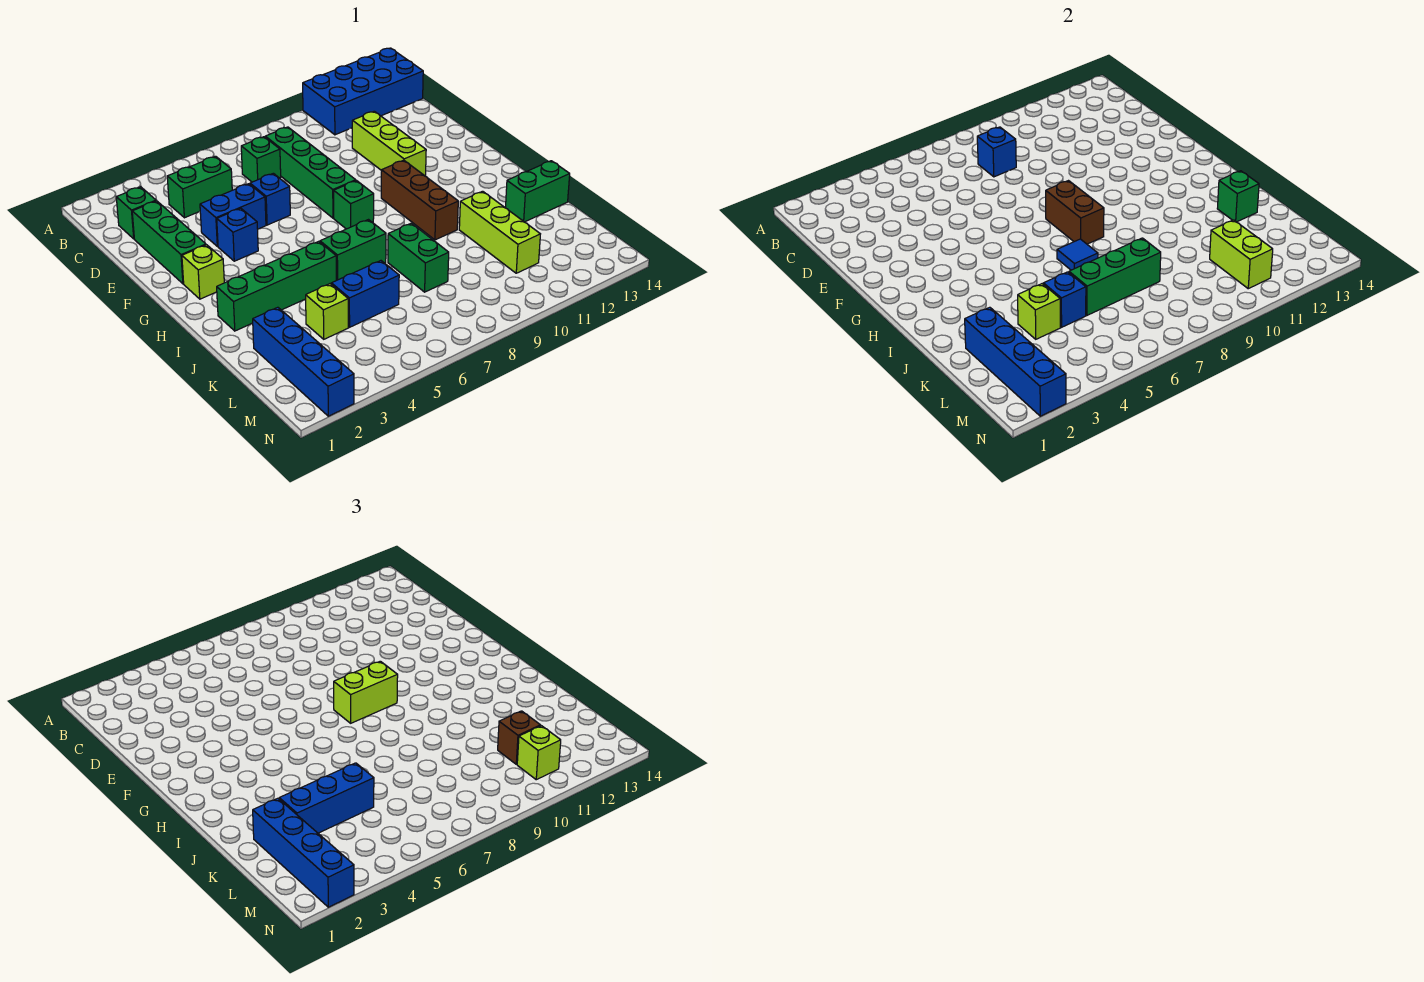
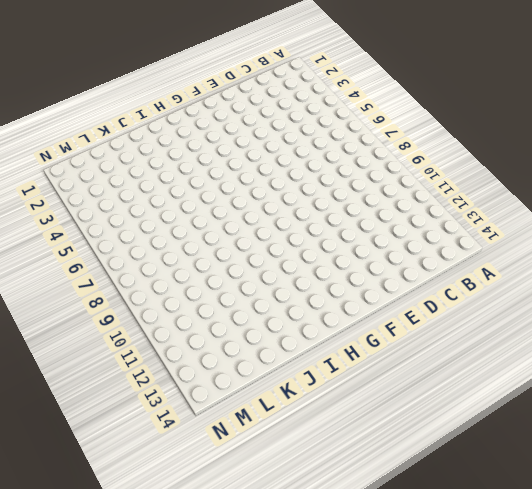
none -> blue brick A11:B14 level 1
none -> green brick C2 level 1
none -> green brick C4:C5 level 1
none -> green brick C7 level 1

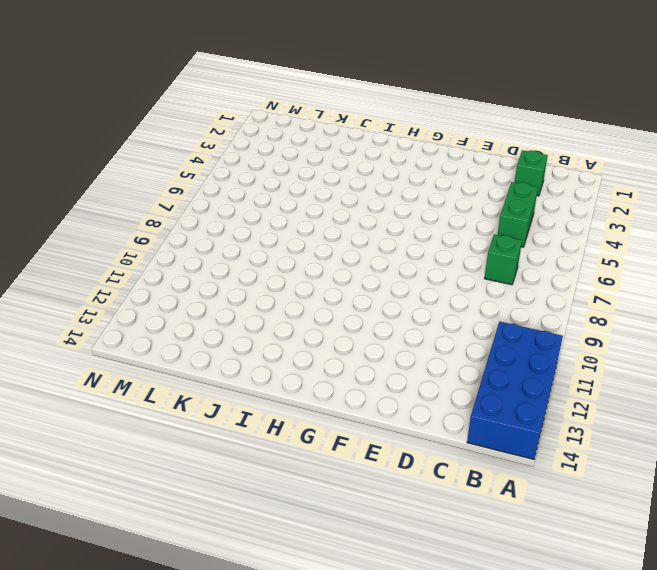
none -> green brick C8:F8 level 1
none -> green brick D2:F2 level 1
none -> lime brick D11:F11 level 1
none -> blue brick E4:E5 level 1

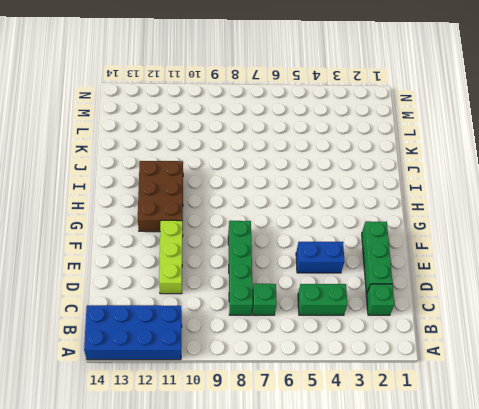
brown brick G11:I12 level 1 -> none
none -> blue brick E6 level 1
none -> blue brick F4 level 1
none -> lime brick G2 level 1
none -> green brick G8 level 1

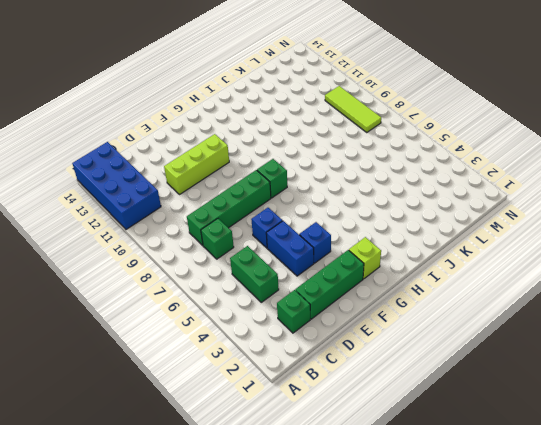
lime tile M8:M10 level 1 -> none
none -> brown brick G10:I10 level 1
none -> green brick I2:I5 level 1
none -> green brick I6:I7 level 1
none -> green brick J8:K8 level 1

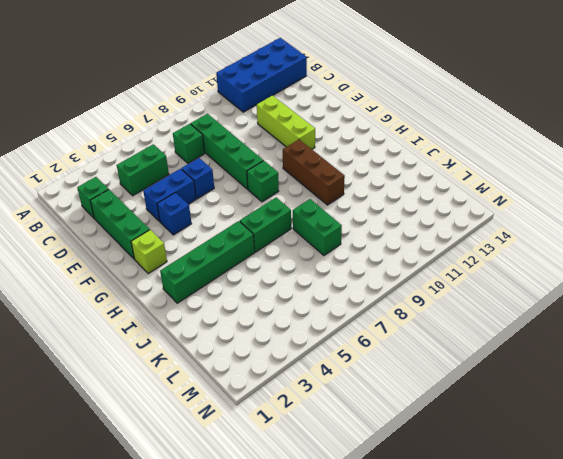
none -> lime brick J11:L11 level 1
none -> green brick J13:J14 level 1
none -> blue brick K2:N2 level 1
none -> lime brick K4 level 1

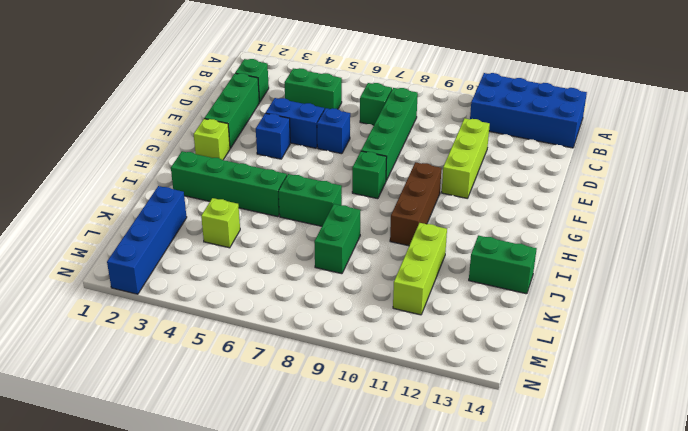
none -> blue brick K5:K6 level 1
none -> blue brick C8 level 2
none -> brown brick G8:H8 level 2
none -> blue tile I7 level 2

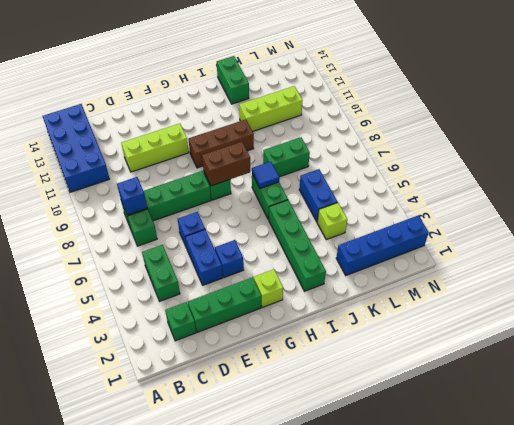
none -> green brick J13 level 2
none -> blue brick K2:N2 level 2
none -> lime brick K4 level 2
none -> blue brick K5 level 2

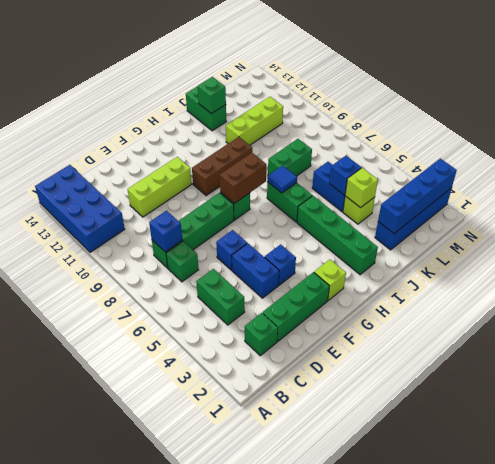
none -> green brick K6:K8 level 2
none -> lime brick L11:M11 level 2
none -> lime brick G8:G9 level 3
none -> blue brick K2:N2 level 3

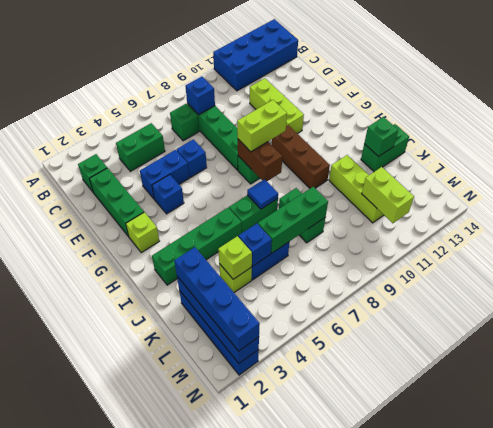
none -> blue brick K3:K5 level 3
none -> brown brick L11 level 3
none -> lime brick M11 level 3

